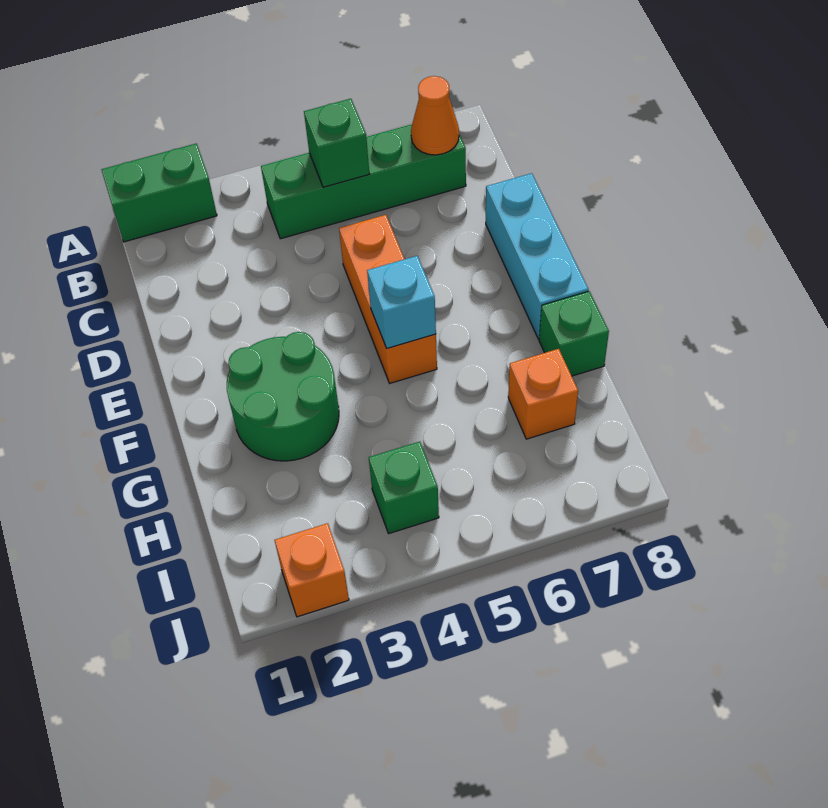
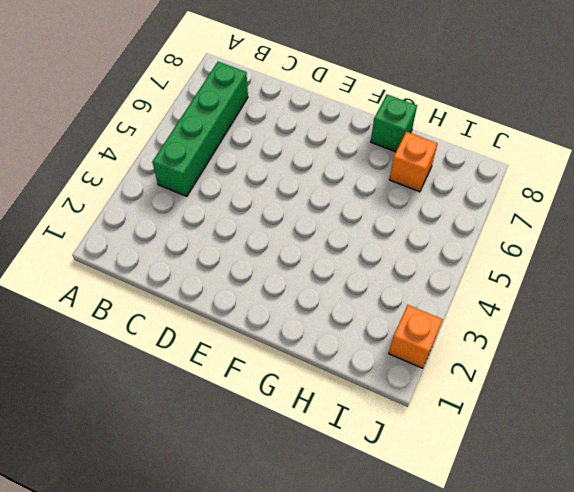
none -> green brick A1:A2 level 1
none -> orange brick D5:F5 level 1
none -> cyan brick D8:F8 level 1

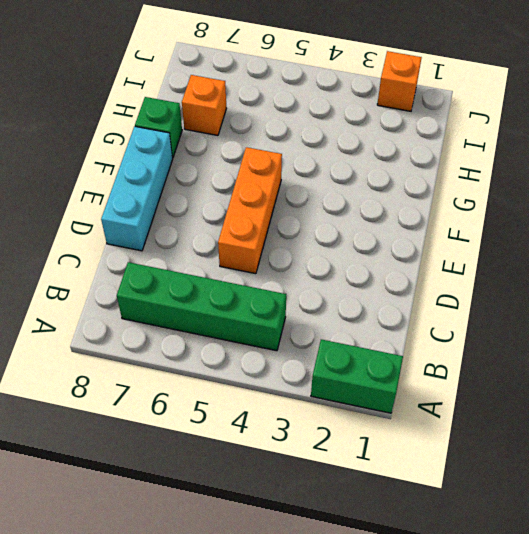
none -> green round brick F2:G3 level 1
none -> green brick I4 level 1
none -> green brick B5 level 2

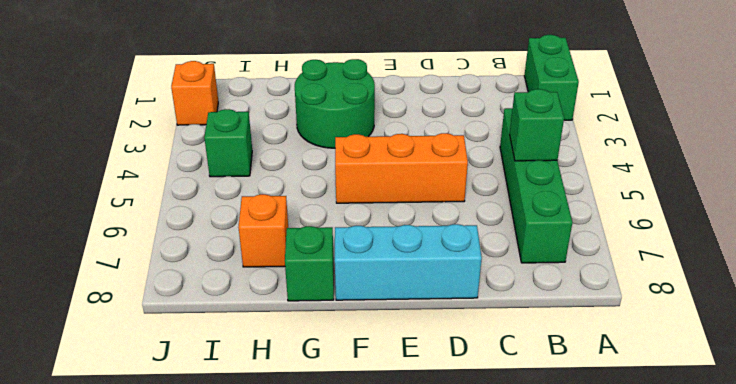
none -> orange cone B7 level 2
none -> cyan brick F5 level 2

